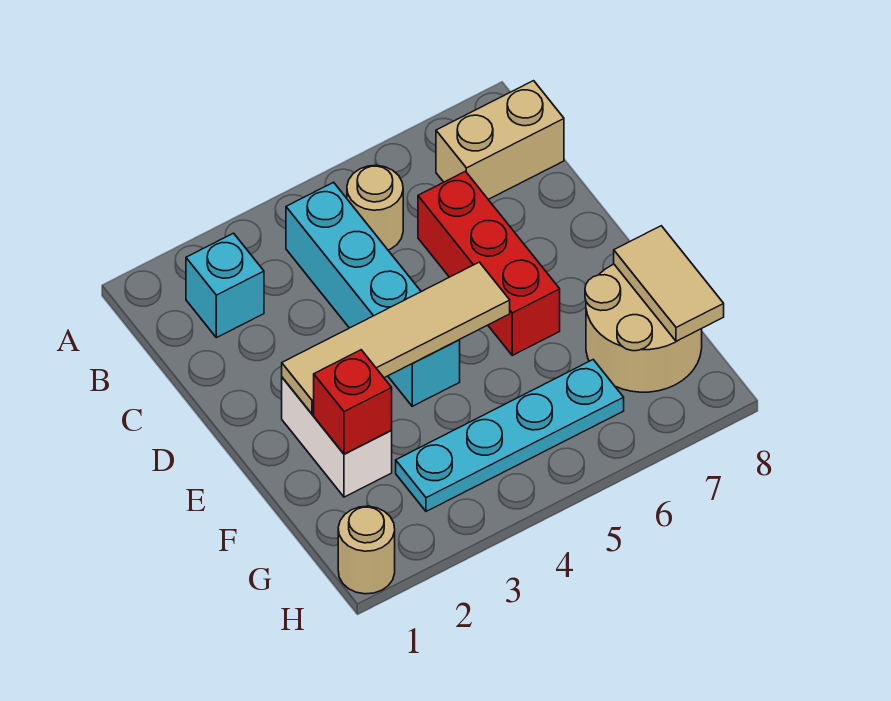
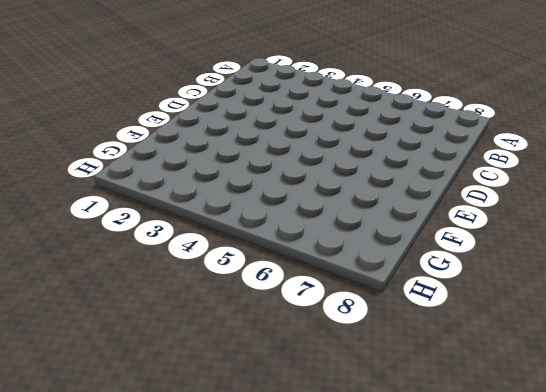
none -> cyan brick B2 level 1
none -> cyan brick B4:E4 level 1
none -> tan round brick B5 level 1

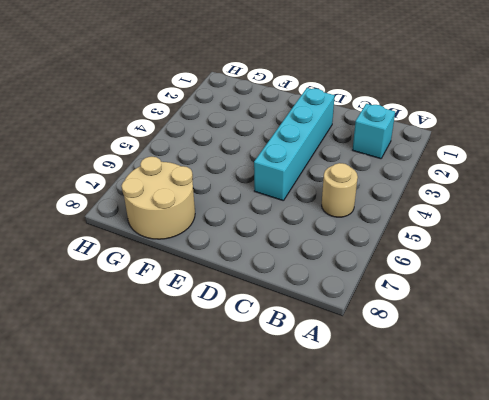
cyan brick D2:D5 level 1 -> cyan brick B4:E4 level 1
none -> tan brick B7:B8 level 1
none -> red brick C6:E6 level 1
none -> white brick E2:F2 level 1

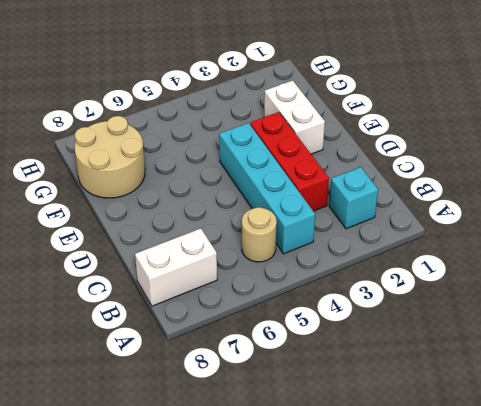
white brick B7:B8 level 1 -> tan brick B7:B8 level 1
red brick C3:E3 level 1 -> red brick C6:E6 level 1
none -> cyan plate G3:G6 level 1
none -> tan round brick H1 level 1
none -> tan tile E2:E5 level 2

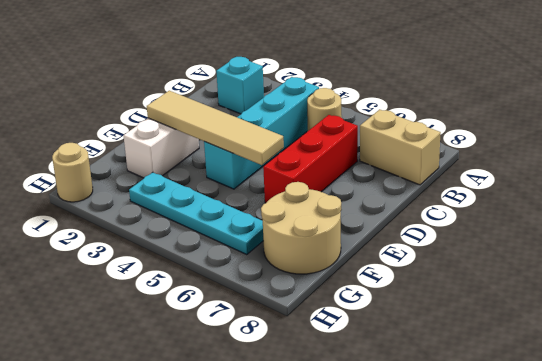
none -> red brick F2 level 2
none -> tan tile F8:G8 level 2

